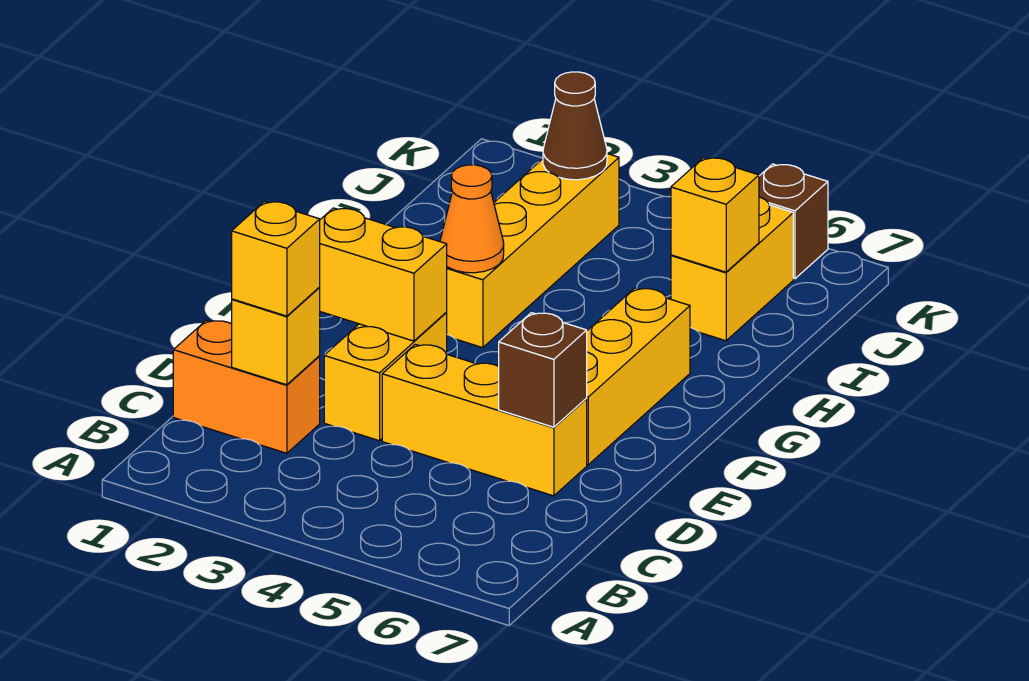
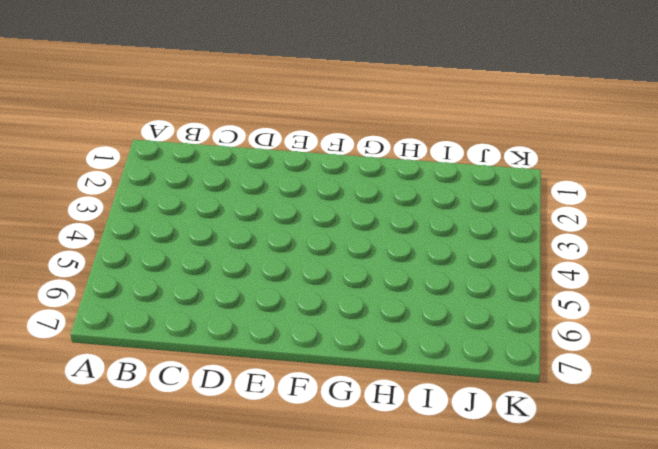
none -> orange brick C1:C2 level 1
none -> yellow brick D3:E3 level 1
none -> yellow brick D4:D6 level 1

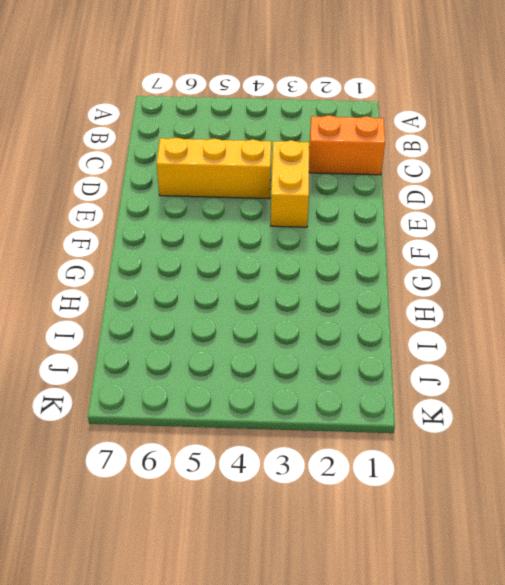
none -> yellow brick E6:G6 level 1
none -> yellow brick G3:J3 level 1
none -> yellow brick I6:J6 level 1

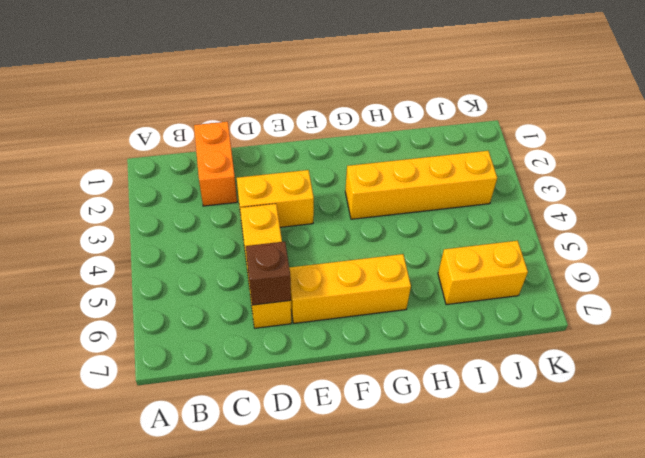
none -> brown brick K6 level 1
none -> yellow brick C2 level 2
none -> yellow brick E2:E3 level 2

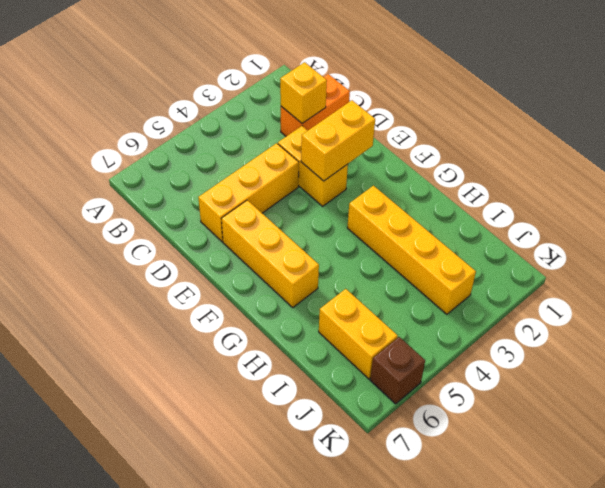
none -> brown brick D6 level 2
none -> orange cone G3 level 2
none -> yellow brick I6 level 2

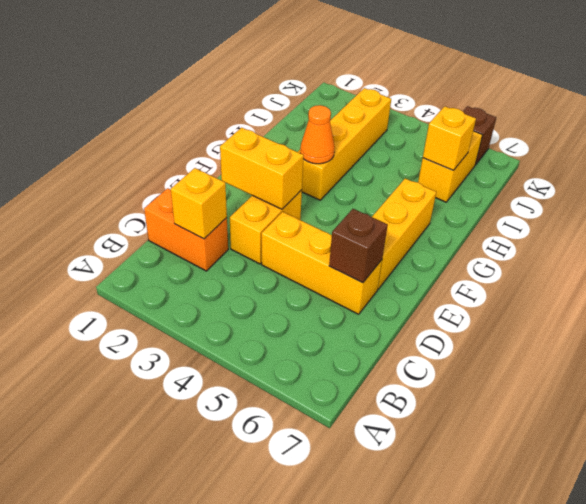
none -> brown cone J3 level 2
none -> yellow brick C2 level 3

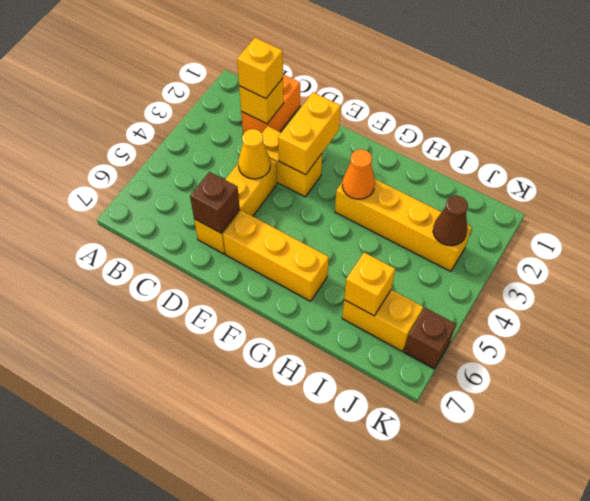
yellow cone D4 level 2 -> none

